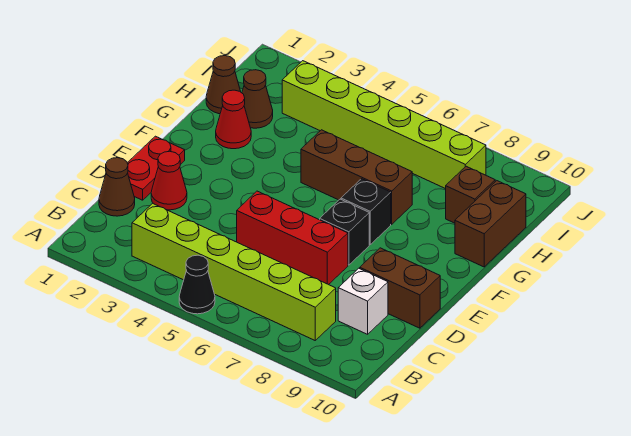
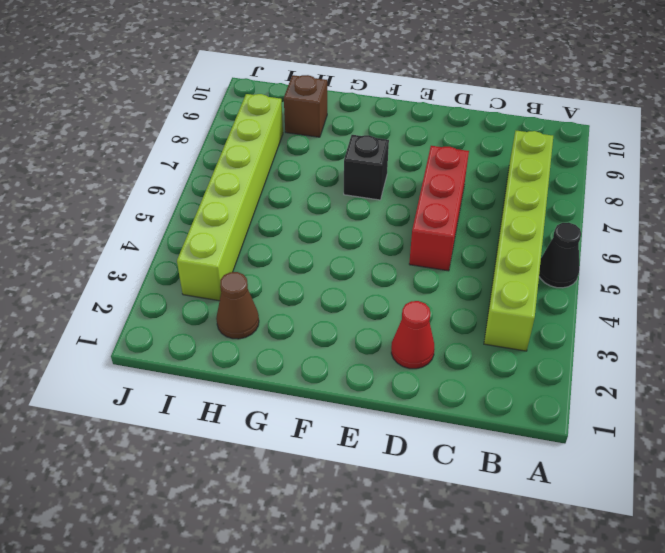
none -> brown cone C1 level 1
none -> white brick C9 level 1
none -> red plate D1:E1 level 1

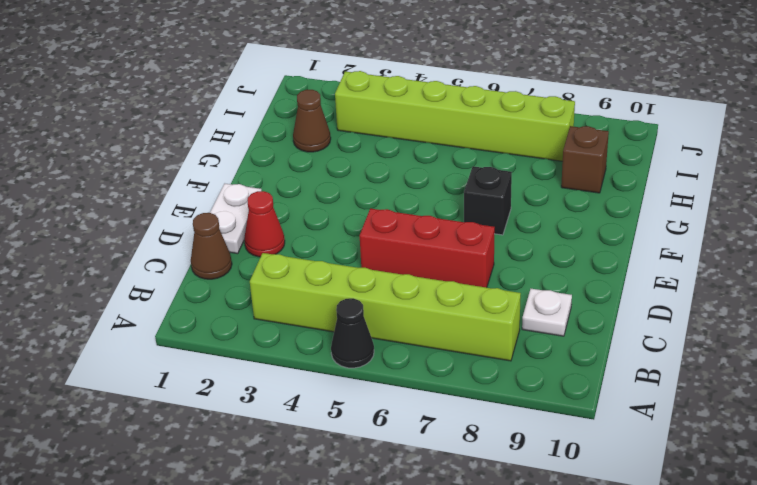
white plate C9 level 1 -> white brick C9 level 1
white plate D1:E1 level 1 -> red plate D1:E1 level 1
none -> brown brick D9:D10 level 1
none -> black brick E7 level 1
none -> red cone G2 level 1

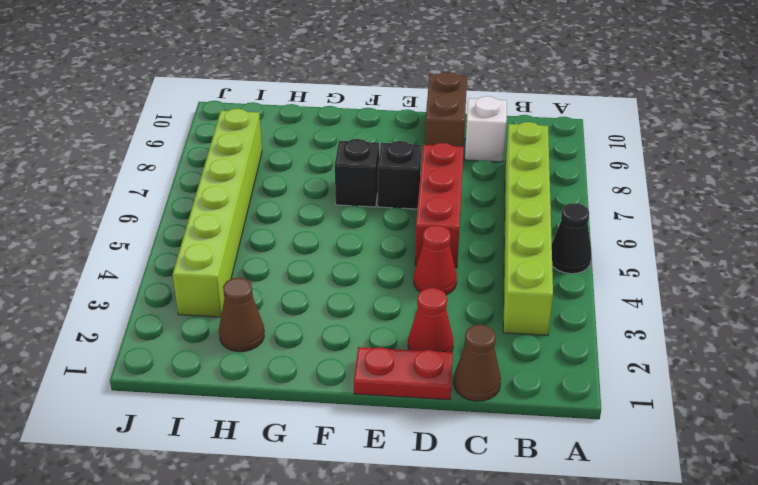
red cone D4 level 1 -> red cone G2 level 1
none -> brown brick G5:G7 level 1
none -> brown brick G10:H10 level 1
none -> brown cone H1 level 1

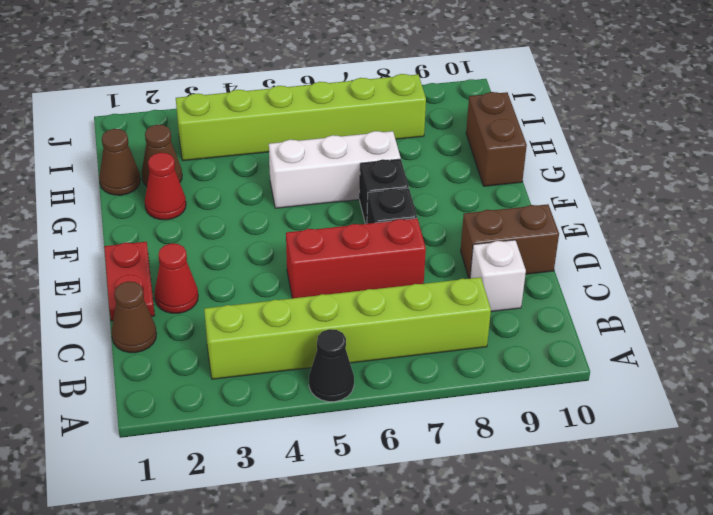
white brick G5:G7 level 1 -> brown brick G5:G7 level 1
none -> brown brick H9 level 1

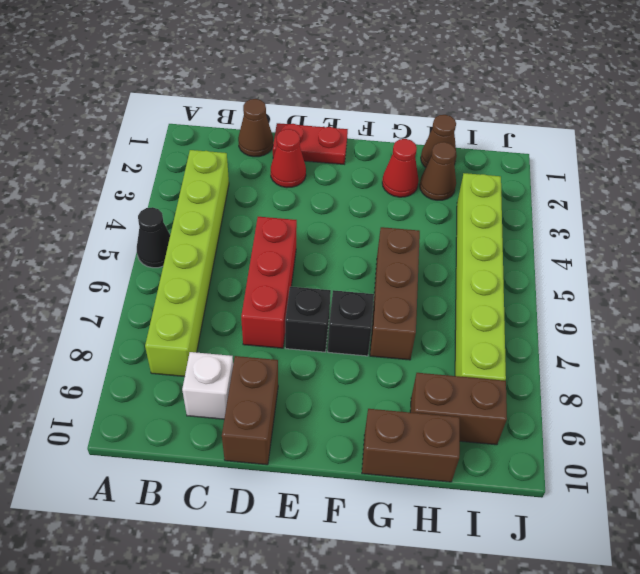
brown brick H9:I9 level 1 -> brown brick H9 level 1

